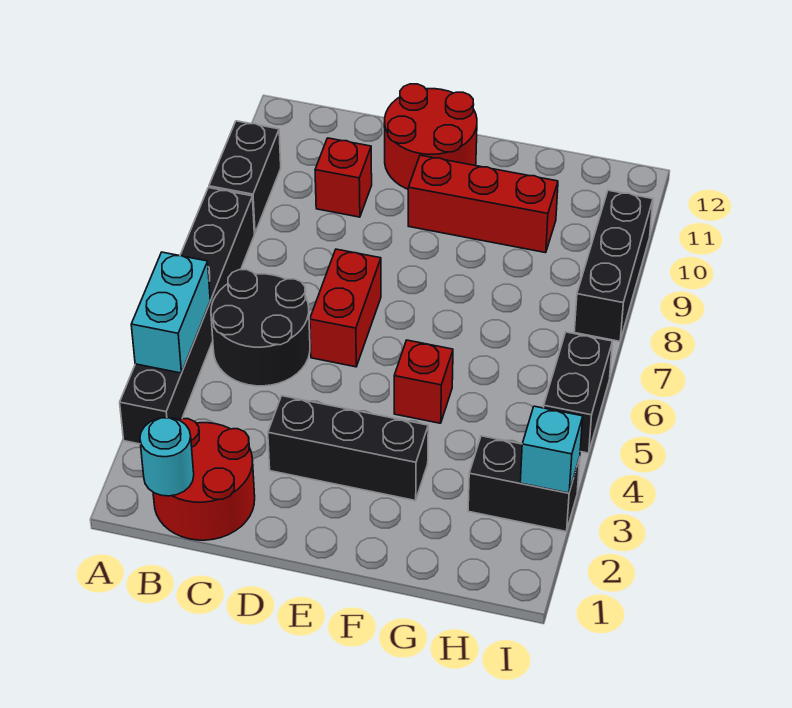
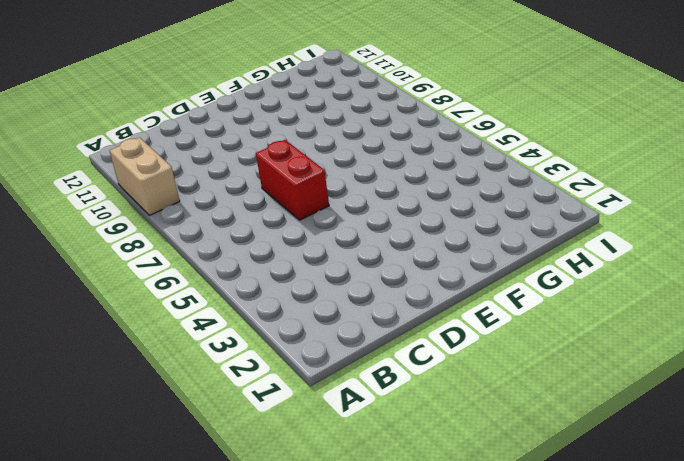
tan brick A9:A10 level 1 -> black brick A9:A10 level 1
none -> black brick A3:A8 level 1
none -> red round brick B1:C2 level 1
none -> black round brick B5:C6 level 1

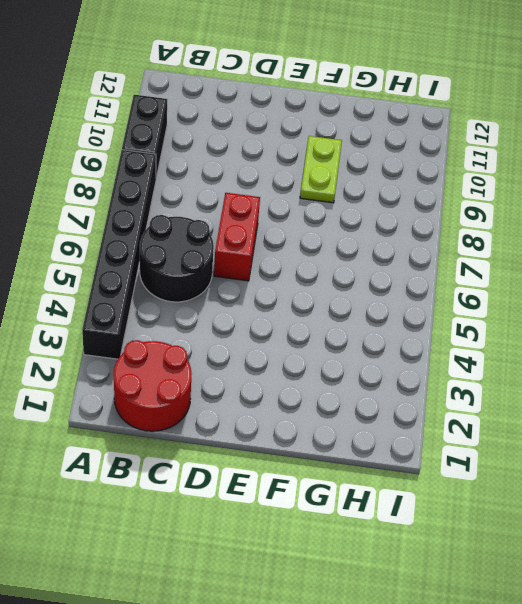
lime plate F9:F10 level 1 -> red brick E10:G10 level 1
none -> red brick C10 level 1
none -> black brick D3:F3 level 1
none -> red round brick D11:E12 level 1

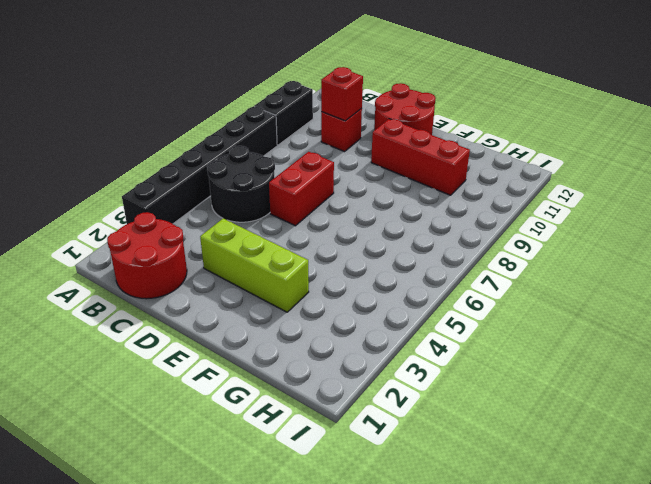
red brick C10 level 2 -> red brick F5 level 1
lime brick D3:F3 level 1 -> black brick D3:F3 level 1
none -> black brick H3:I3 level 1
none -> black brick I5:I6 level 1
none -> black brick I8:I10 level 1

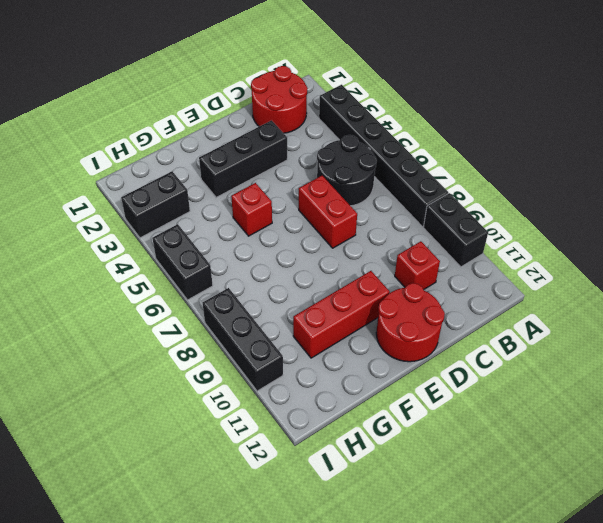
none -> cyan brick A4:A5 level 2
none -> cyan round brick B1 level 2
none -> cyan brick I3 level 2

